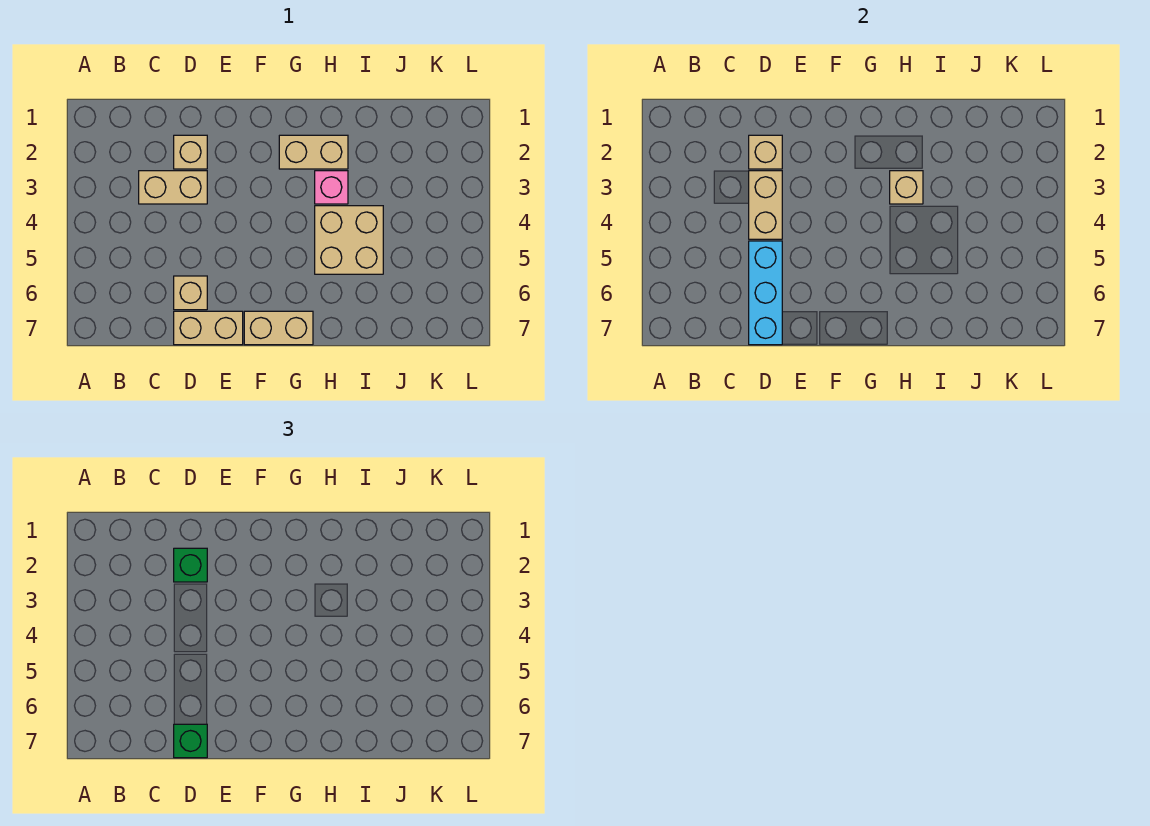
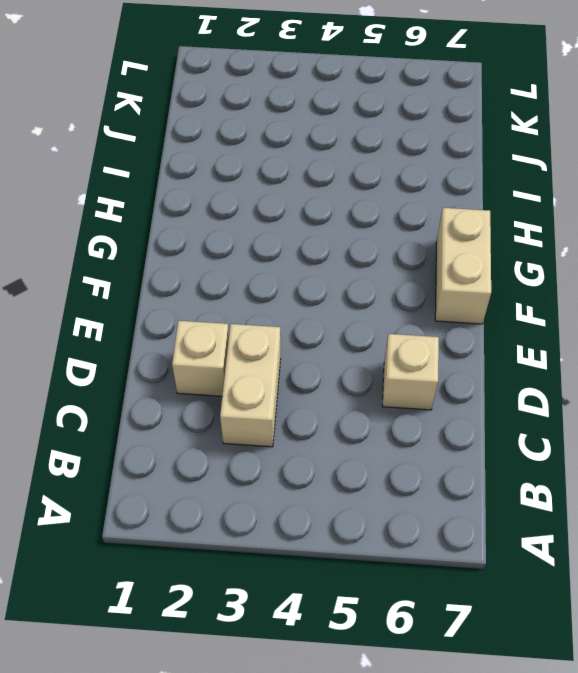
none -> tan brick D7:E7 level 1
none -> tan brick G2:H2 level 1
none -> pink brick H3 level 1

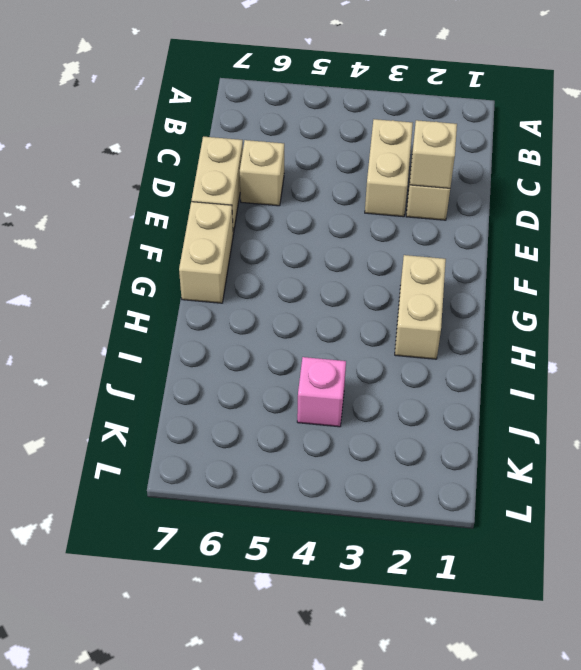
pink brick J4 level 1 -> pink brick H3 level 1
none -> tan brick H4:I5 level 1
none -> tan brick D3:D4 level 2
none -> cyan brick D5:D7 level 2

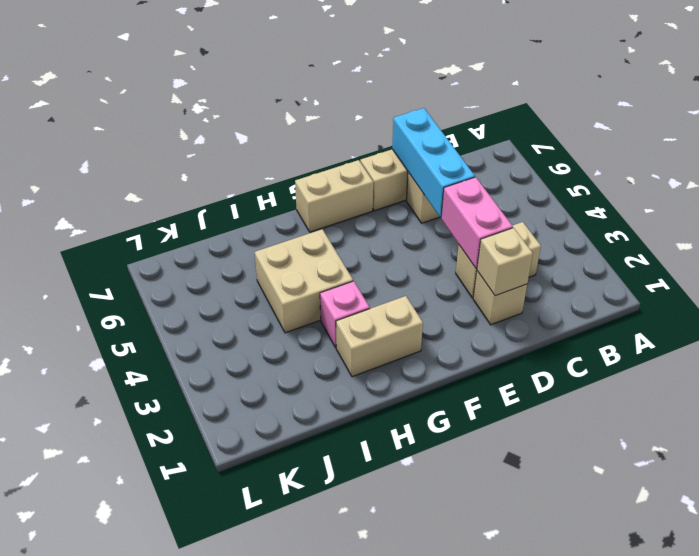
pink brick D3:D4 level 2 -> tan brick D3:D4 level 2
none -> tan brick H3 level 2
none -> green brick D2 level 3
none -> green brick D7 level 3

